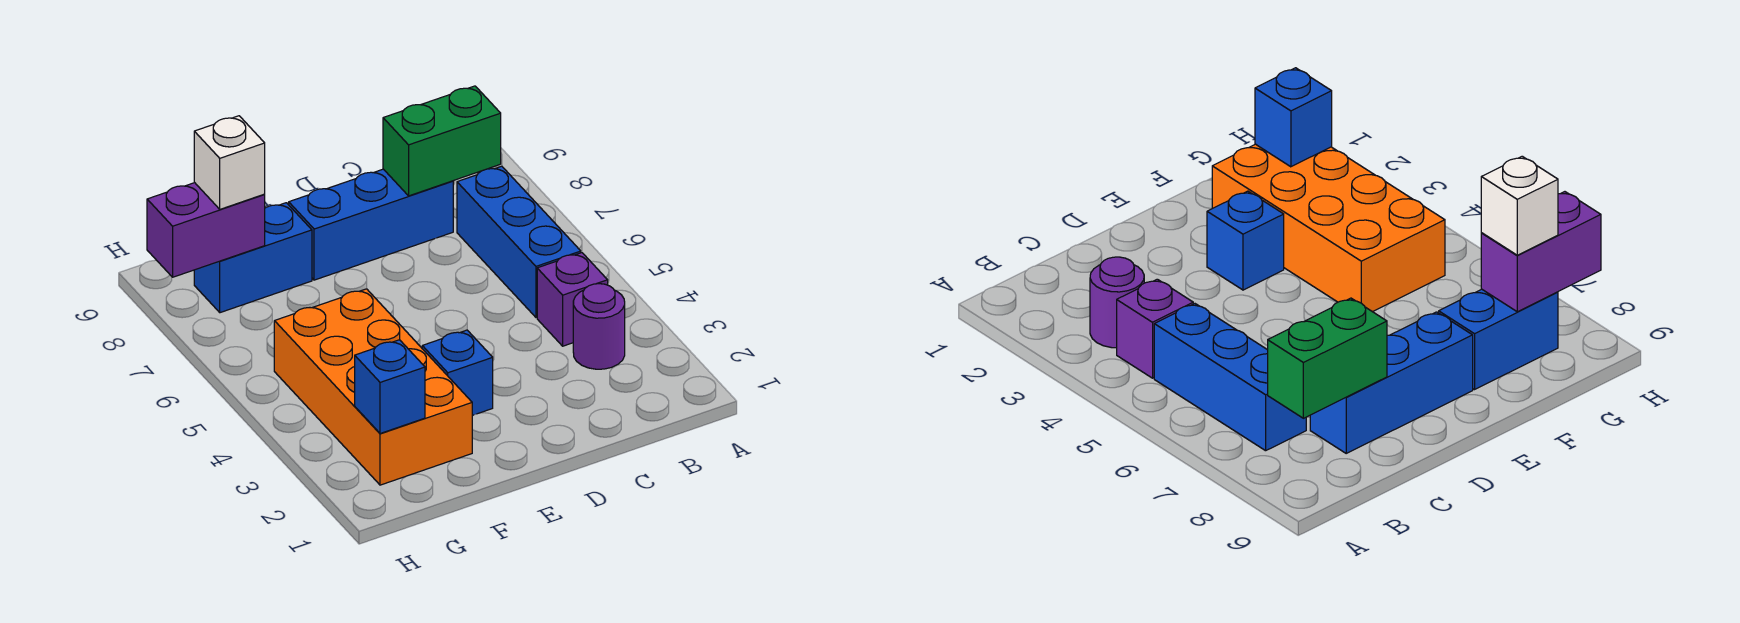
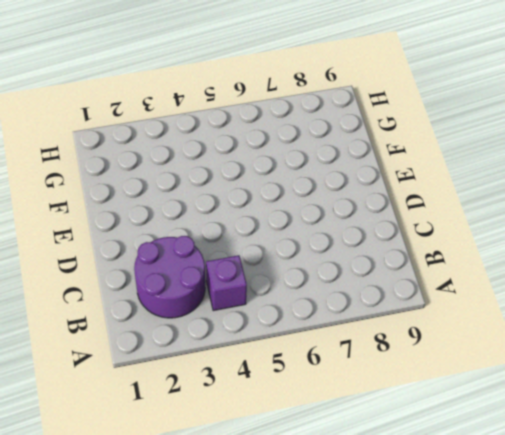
purple round brick B2:C3 level 1 -> purple round brick B3 level 1
none -> blue brick B5:B7 level 1
none -> blue brick C8:E8 level 1

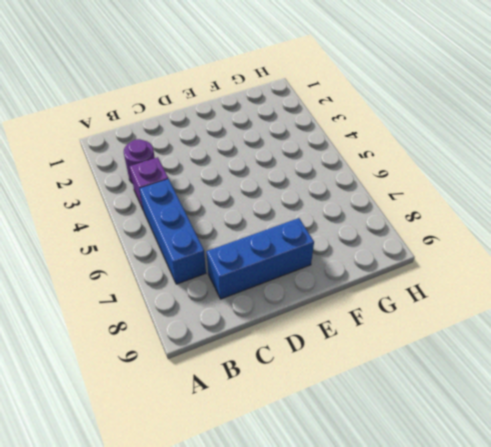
none -> blue brick E3 level 1
none -> orange brick F2:G5 level 1

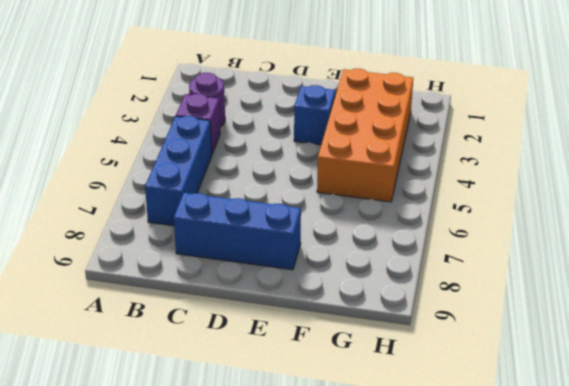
none -> blue brick F8:G8 level 1
none -> green brick B8:C8 level 2

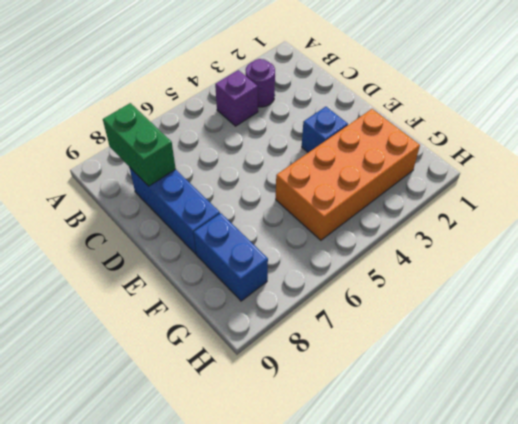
none -> blue brick B5:B7 level 1
none -> blue brick G2 level 2

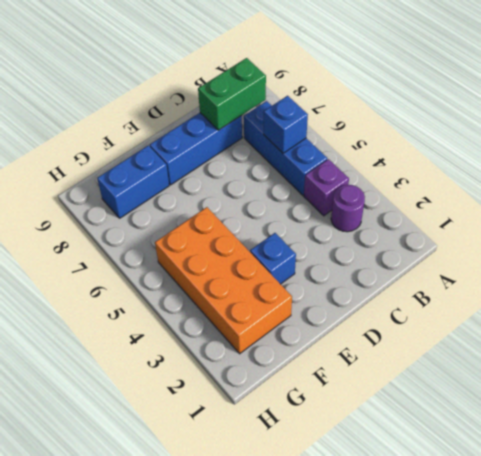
blue brick B6 level 2 -> blue brick G2 level 2
none -> purple brick G8:H8 level 2
none -> white brick G8 level 3

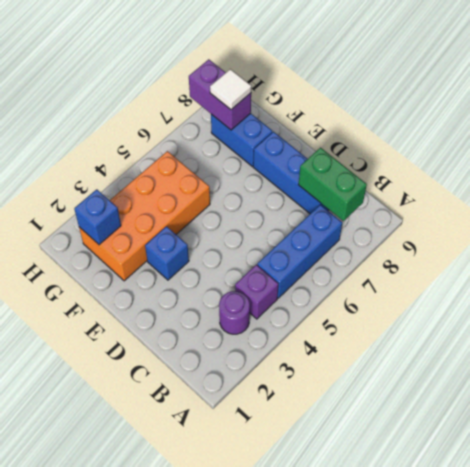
white tile G8 level 3 -> white brick G8 level 3

